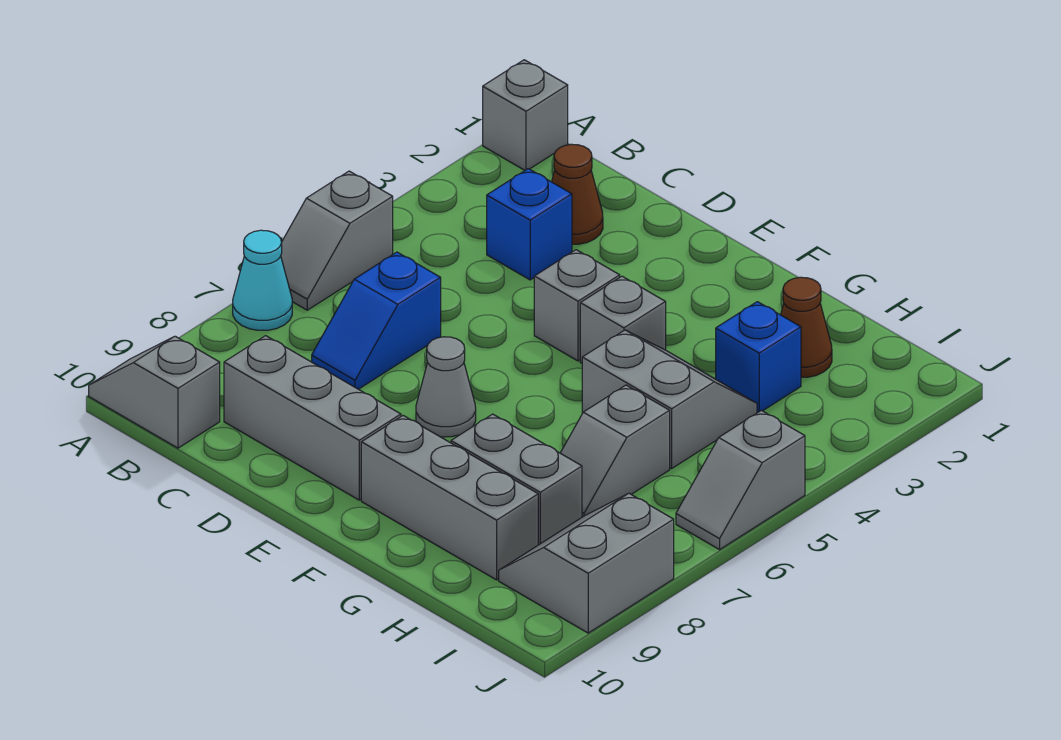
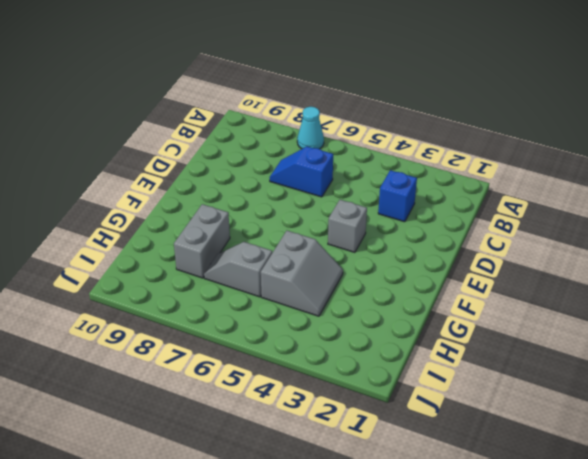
none -> grey brick A1 level 1
none -> grey slope A5:A6 level 1 top 5
none -> grey slope A10:B10 level 1 top B

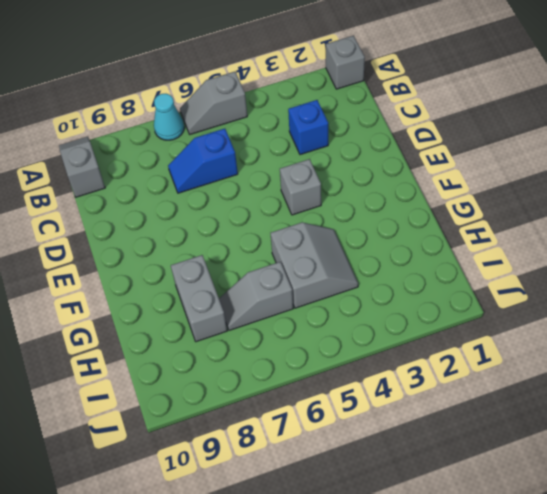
none -> brown cone C2 level 1
none -> grey brick C9:E9 level 1
none -> grey cone E7 level 1

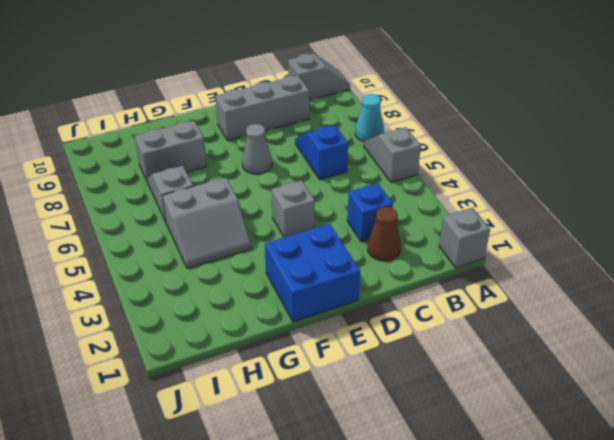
blue brick E1:F2 level 1 -> none
none -> grey brick F4 level 1
none -> grey brick F9:H9 level 1
none -> brown cone H2 level 1

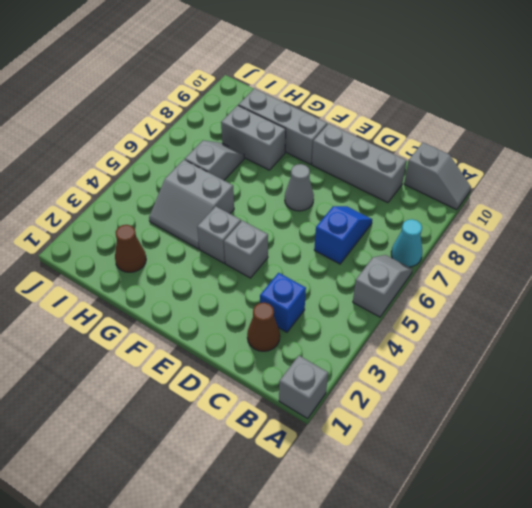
none -> blue brick H3 level 1
none -> grey slope I8:J9 level 1 top J
none -> grey slope J5:J6 level 1 top 5

